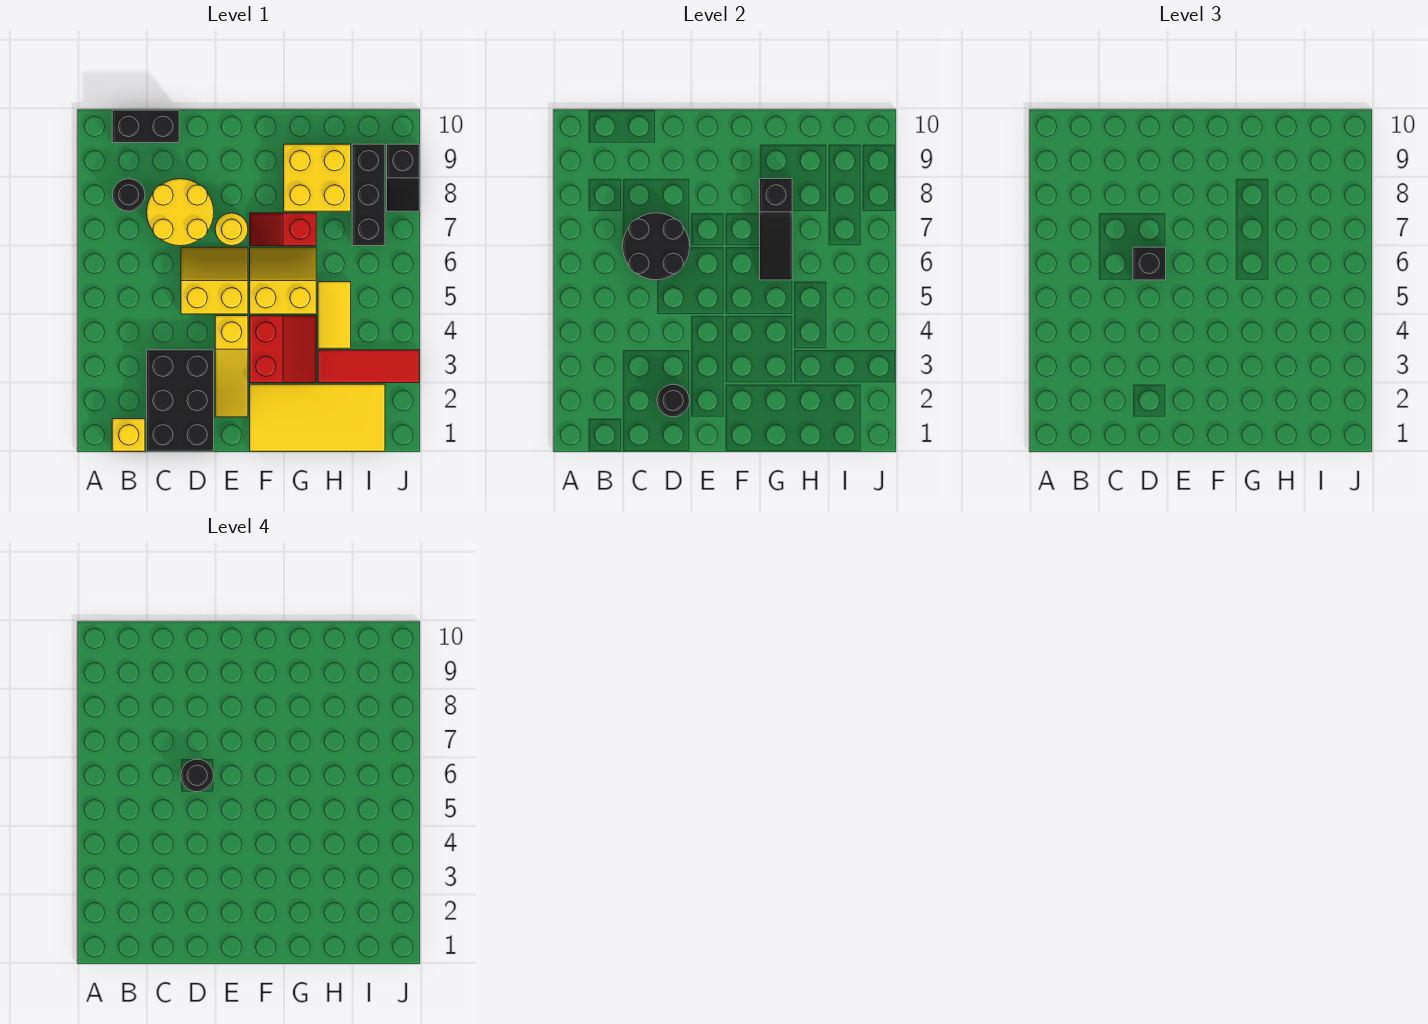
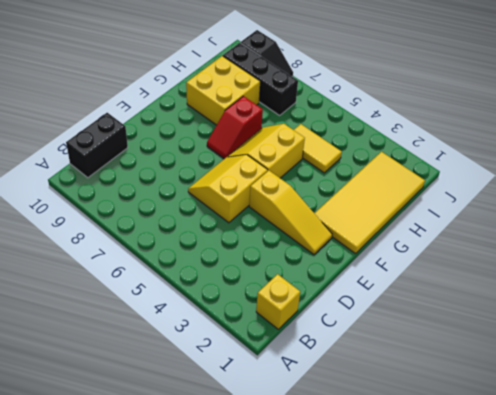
none -> black round brick B8 level 1
none -> black brick C1:D3 level 1
none -> yellow round brick C7:D8 level 1

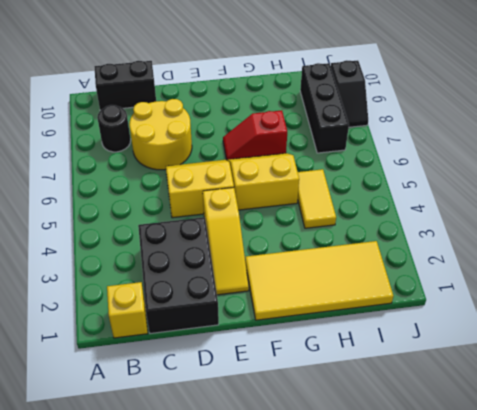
none -> yellow round brick E7 level 1
none -> red slope F3:G4 level 1 top F
none -> yellow brick G8:H9 level 1

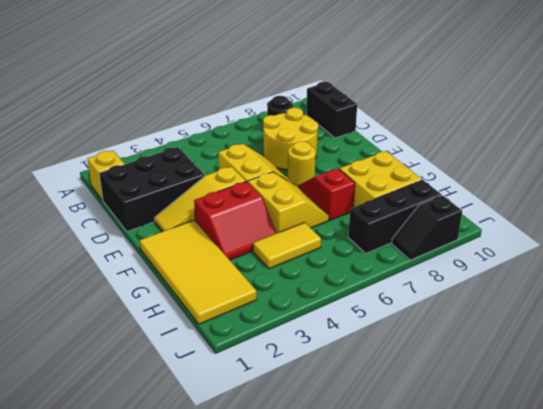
none -> red tile H3:J3 level 1
none -> black round brick C6:D7 level 2
none -> black round brick D2 level 2

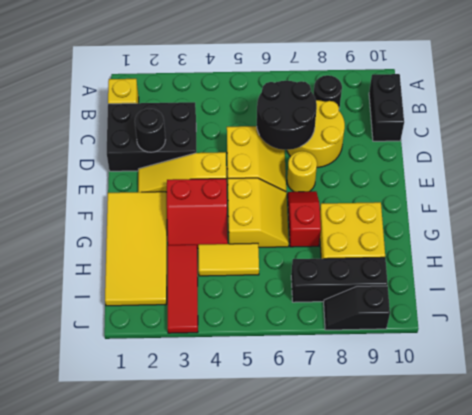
none -> black slope G6:G8 level 2 top 8
none -> black brick D6 level 3
none -> black round brick D6 level 4

